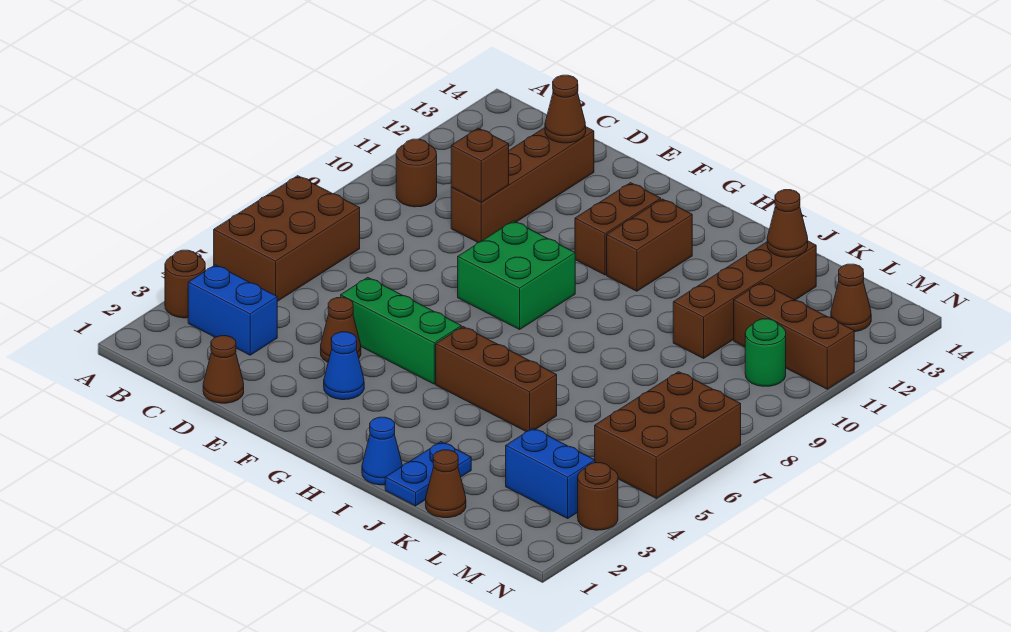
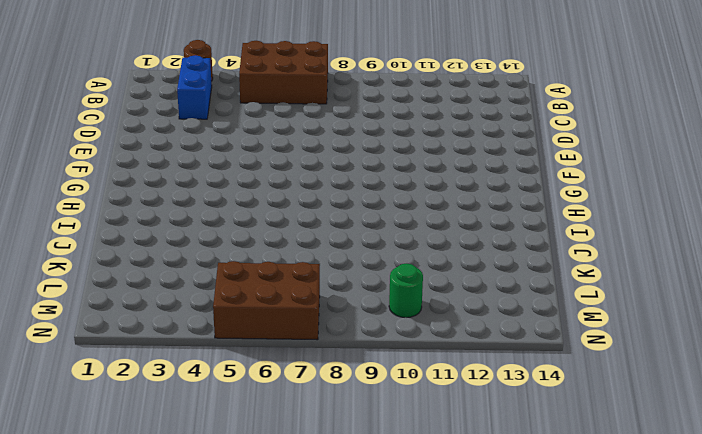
none -> brown round brick B10 level 1
none -> brown cone D1 level 1
none -> brown brick D10:D13 level 1

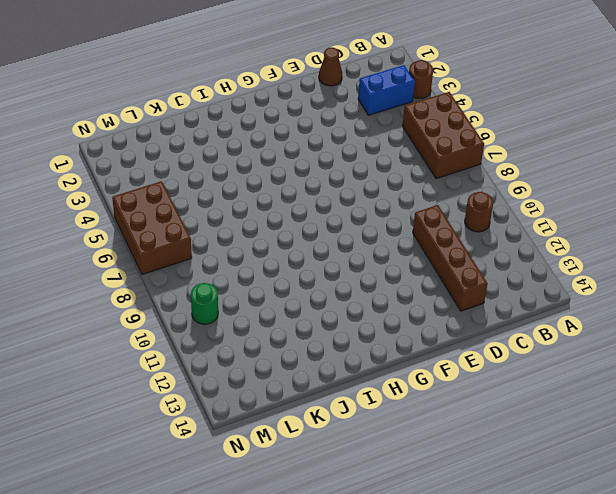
none -> brown cone E4 level 1
none -> green brick E5:G5 level 1
none -> blue cone F3 level 1

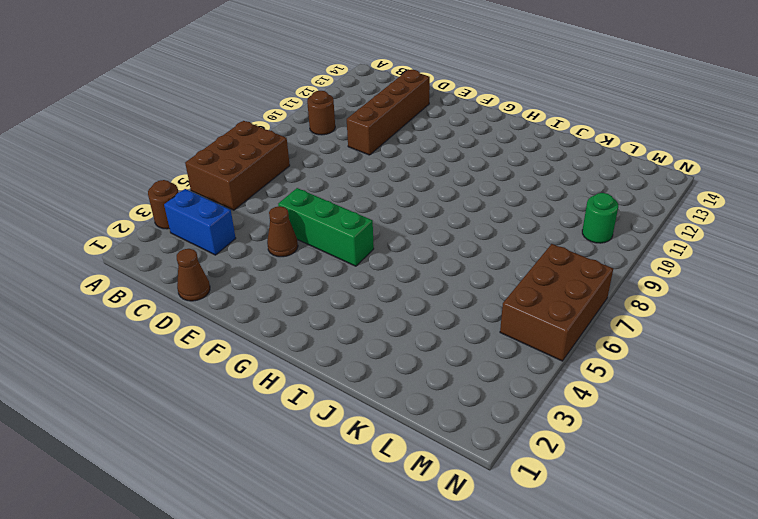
none -> blue cone F3 level 1
none -> green brick F8:G9 level 1
none -> brown brick G11:G12 level 1

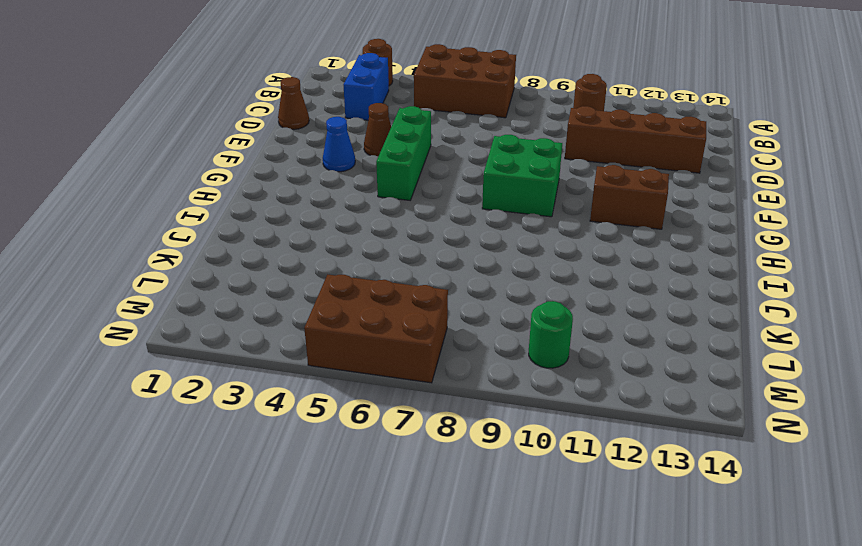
none -> brown brick H5:J5 level 1
none -> brown brick H11:H12 level 1
none -> blue cone I1 level 1

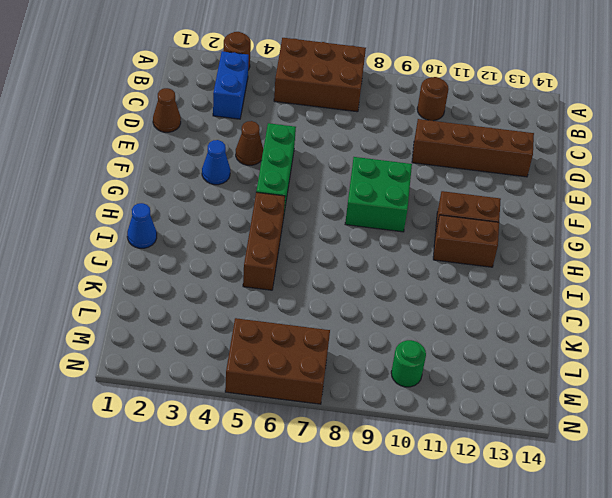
none -> blue plate J1:J2 level 1
none -> brown cone K1 level 1
none -> brown brick K10:K13 level 1

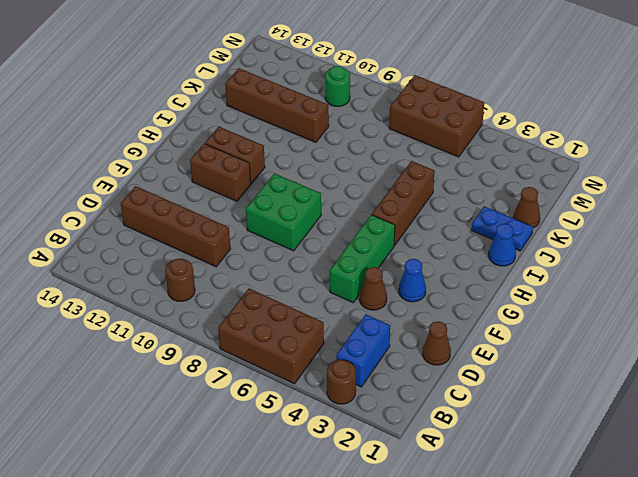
none -> blue brick L3:M3 level 1
none -> brown brick L11:N11 level 1
none -> brown cone M13 level 1

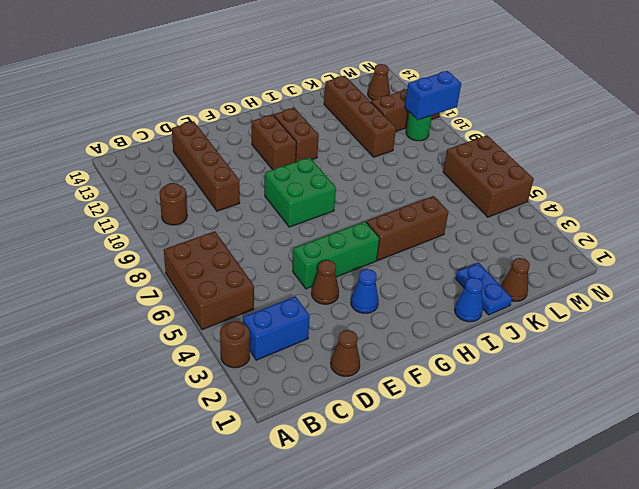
blue brick M10:N10 level 2 -> blue brick L3:M3 level 1
none -> brown round brick N3 level 1
none -> brown brick D10 level 2
none -> brown cone D13 level 2

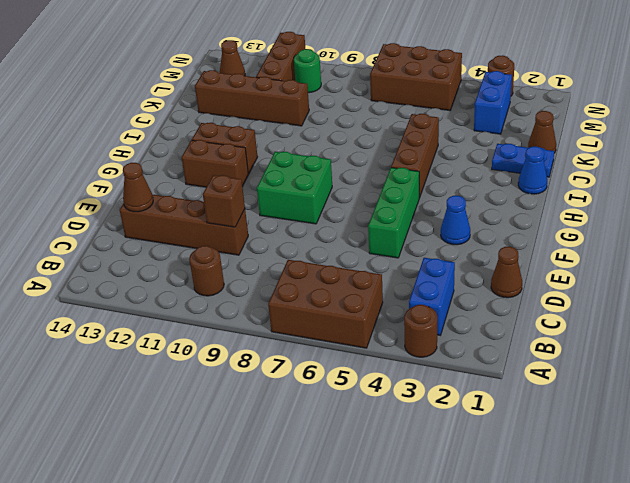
none -> brown cone E4 level 1
none -> brown cone K13 level 2

